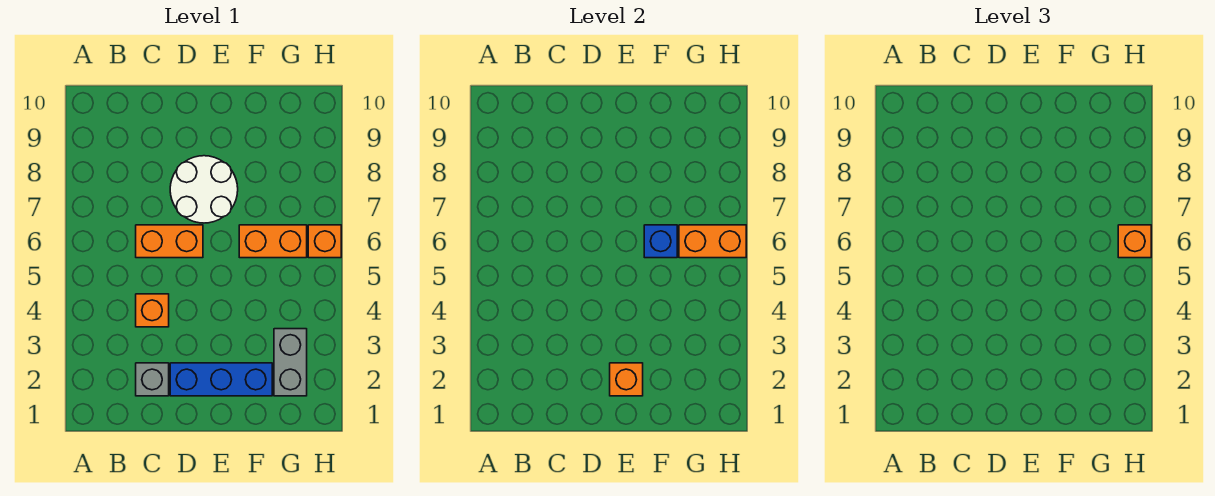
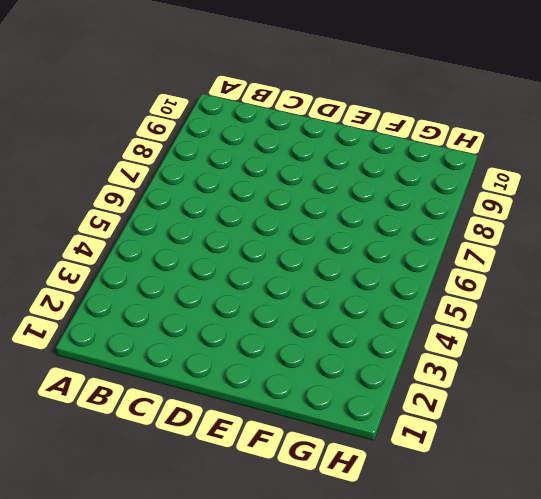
none -> grey brick C2 level 1
none -> orange brick C4 level 1
none -> orange brick C6:D6 level 1

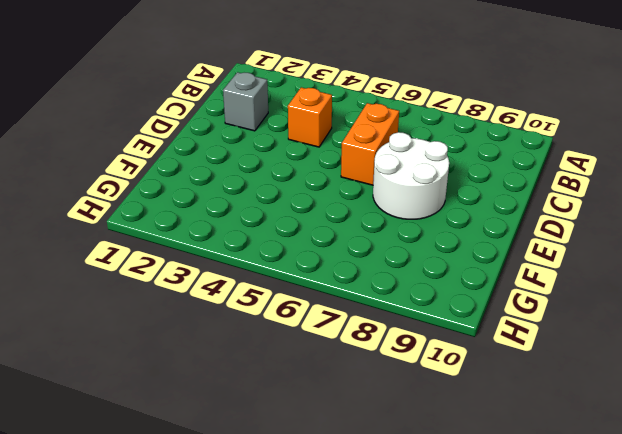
none -> blue brick D2:F2 level 1
none -> orange brick F6:G6 level 1
none -> grey brick G2:G3 level 1

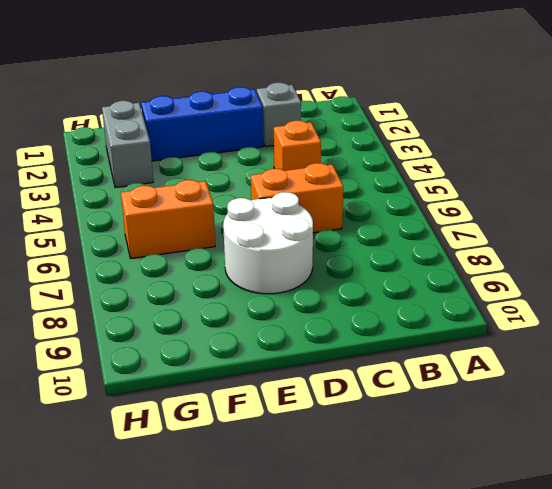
none -> orange brick H6 level 1
none -> orange brick E2 level 2
none -> blue brick F6 level 2

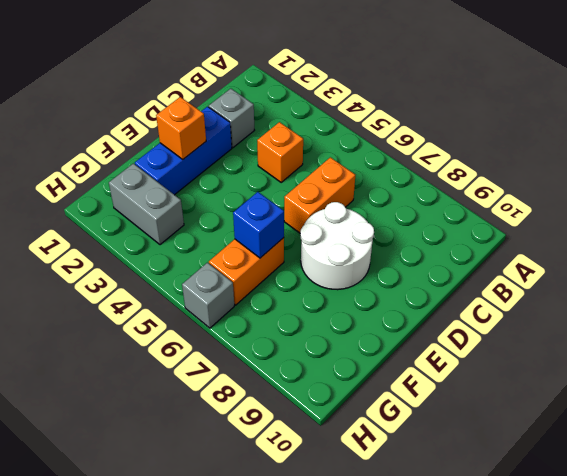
grey brick H6 level 1 -> orange brick H6 level 1
none -> orange brick G6:H6 level 2
none -> orange brick H6 level 3

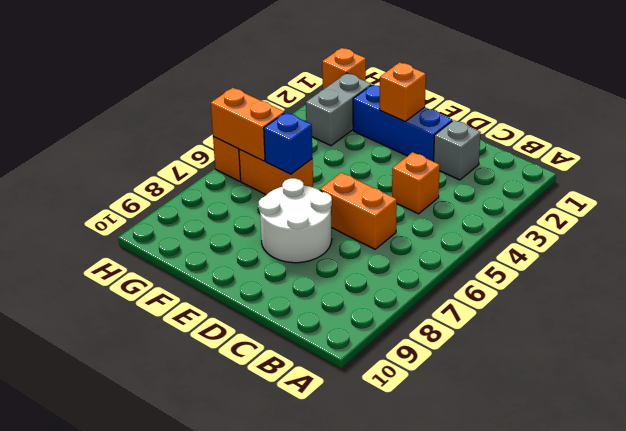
orange brick H1 level 1 -> orange brick H6 level 3

